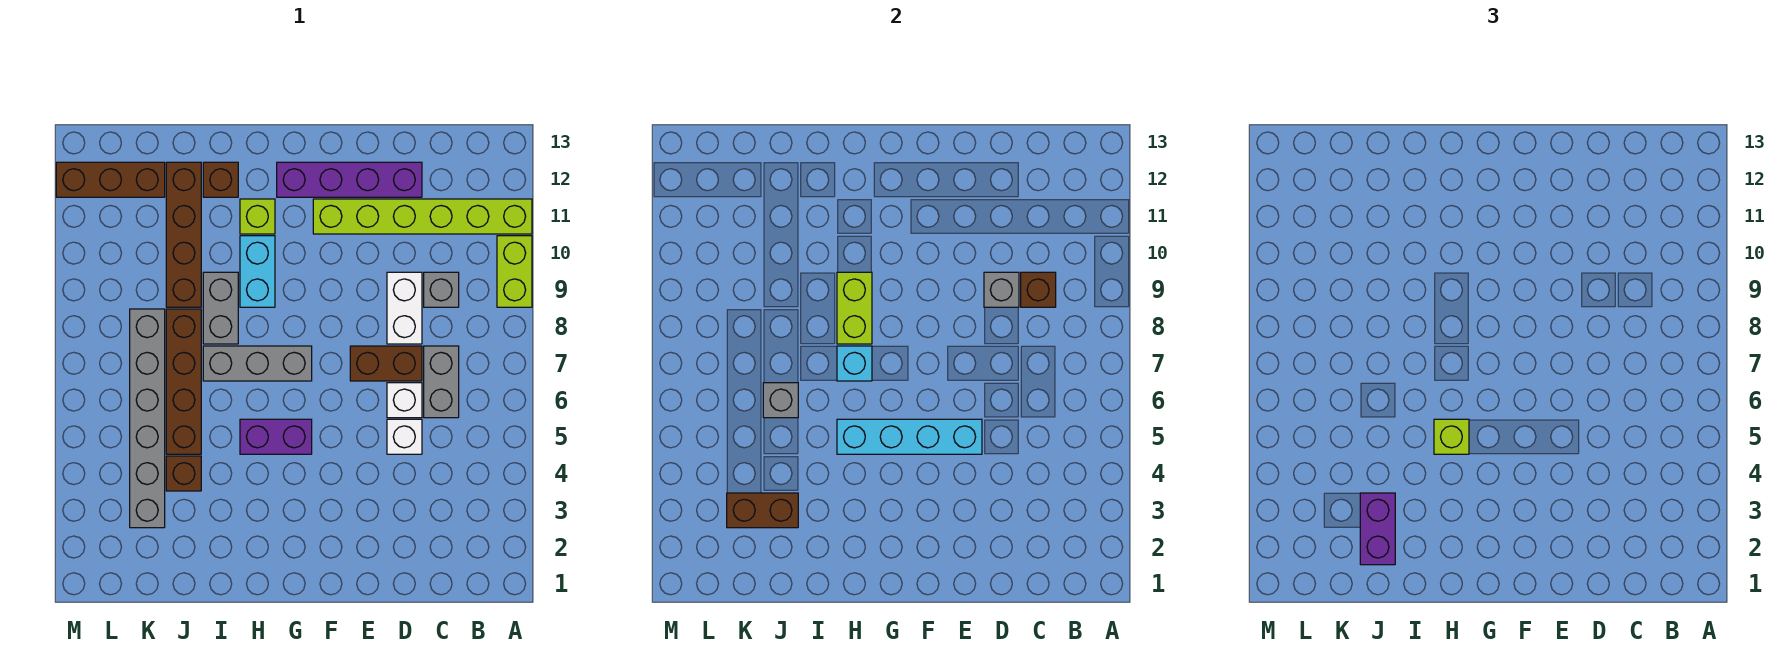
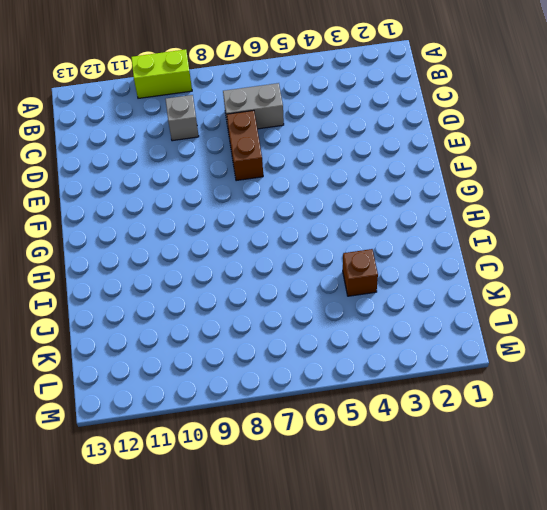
none -> lime brick A11:F11 level 1
none -> white brick D5 level 1
none -> white brick D6 level 1

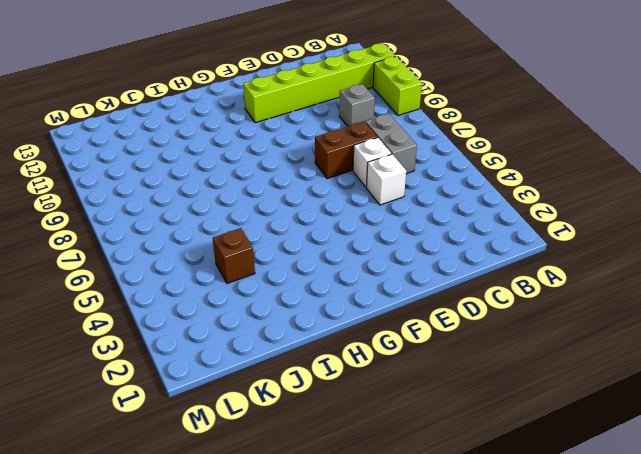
none -> white brick D8:D9 level 1
none -> purple brick D12:G12 level 1
none -> purple brick G5:H5 level 1

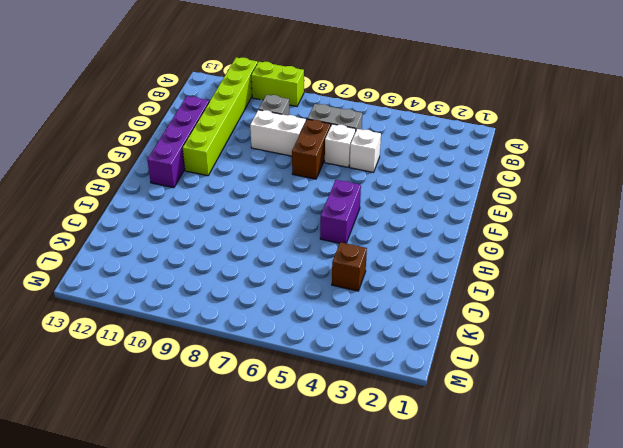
none -> grey brick G7:I7 level 1
none -> cyan brick H9:H10 level 1
none -> lime brick H11 level 1

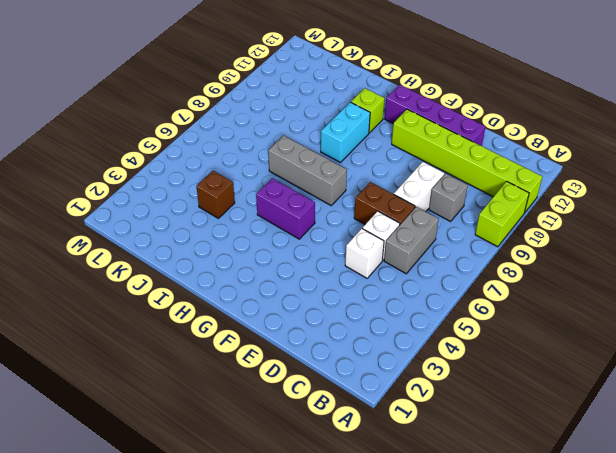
none -> grey brick I8:I9 level 1
none -> brown brick I12 level 1
none -> brown brick J5:J8 level 1

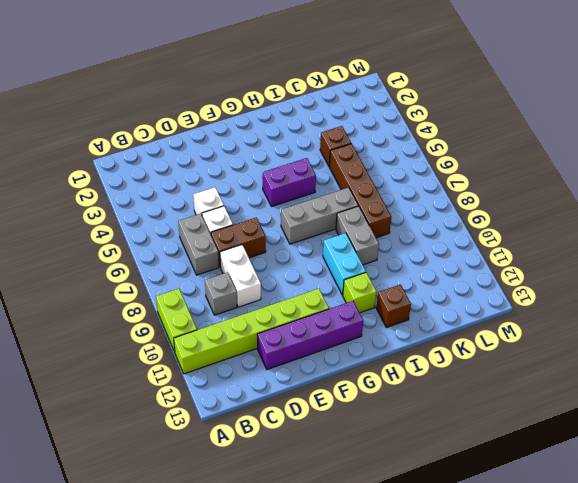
none -> brown brick J9:J12 level 1
none -> grey brick K3:K8 level 1
none -> brown brick K12:M12 level 1

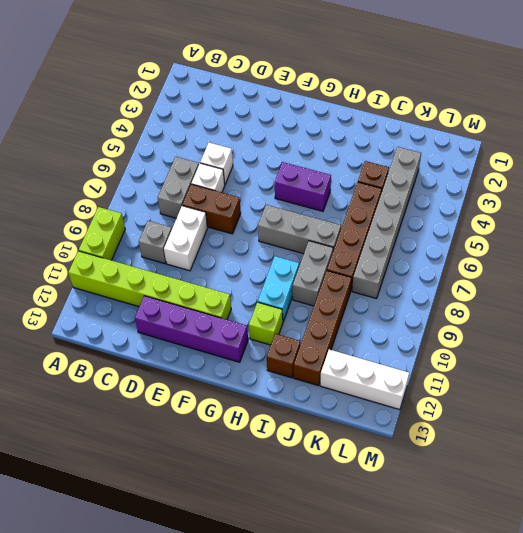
white brick K12:M12 level 1 -> brown brick K12:M12 level 1
none -> brown brick C9 level 2
none -> grey brick D9 level 2
none -> cyan brick E5:H5 level 2

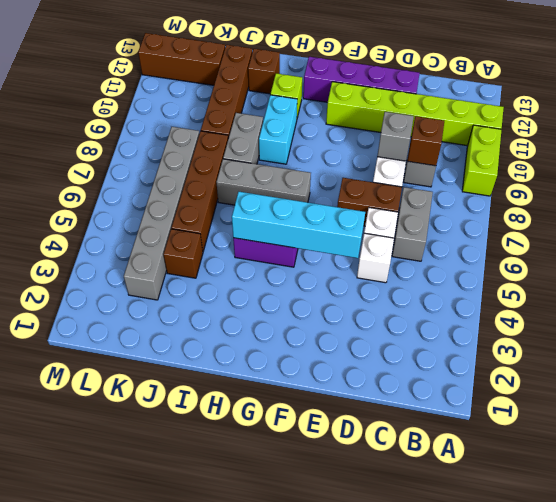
none -> cyan brick H7 level 2
none -> lime brick H8:H9 level 2
none -> brown brick J3:K3 level 2

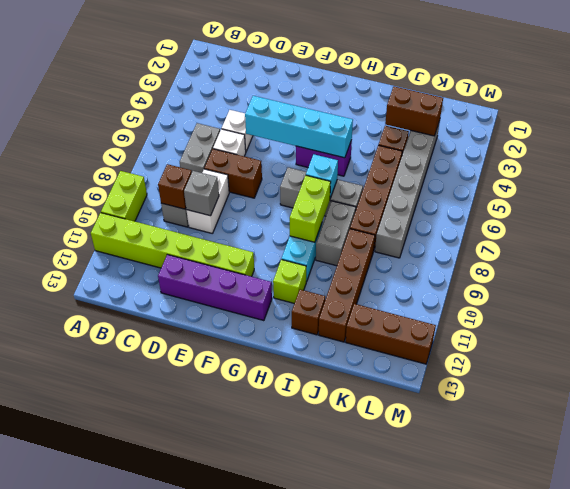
none -> grey brick J6 level 2
none -> lime brick H5 level 3
none -> purple brick J2:J3 level 3

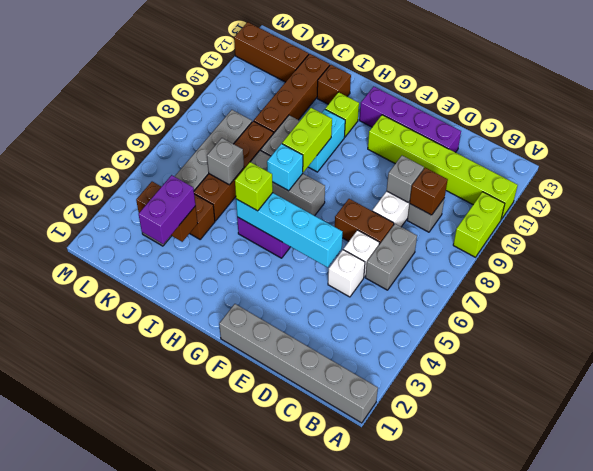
grey brick A1:F1 level 1 -> none

